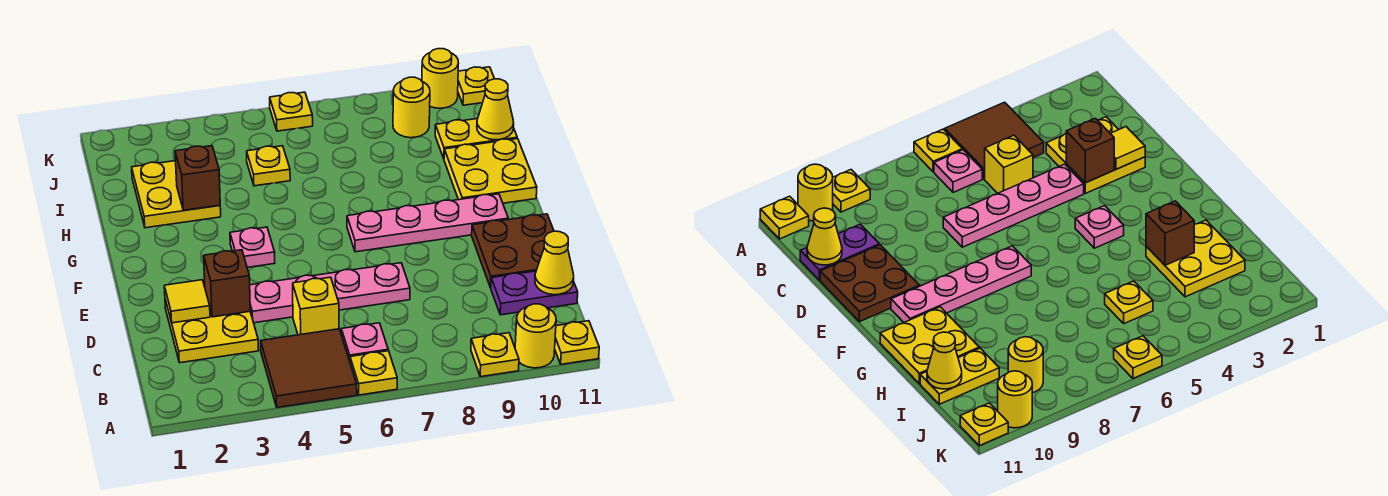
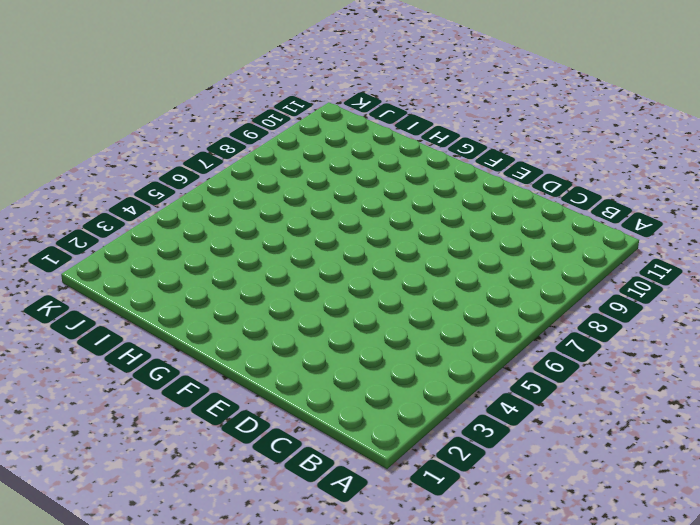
none -> brown tile A4:B5 level 1
none -> yellow plate A6 level 1
none -> yellow plate A9 level 1

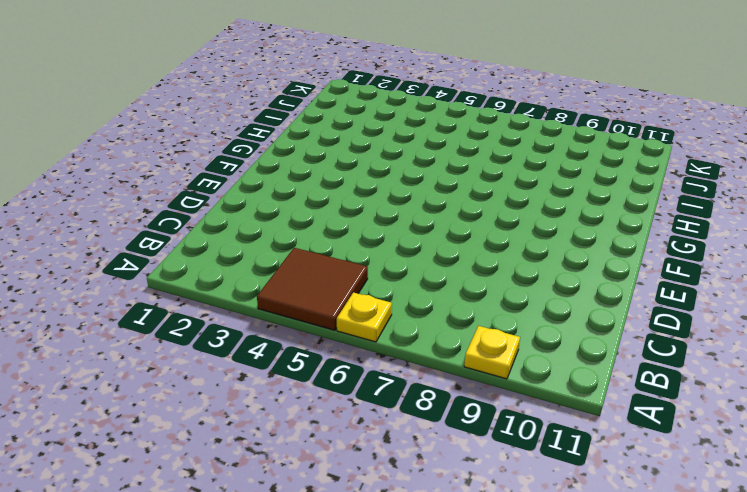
none -> yellow round brick A10 level 1
none -> yellow plate A11 level 1
none -> pink plate B6 level 1

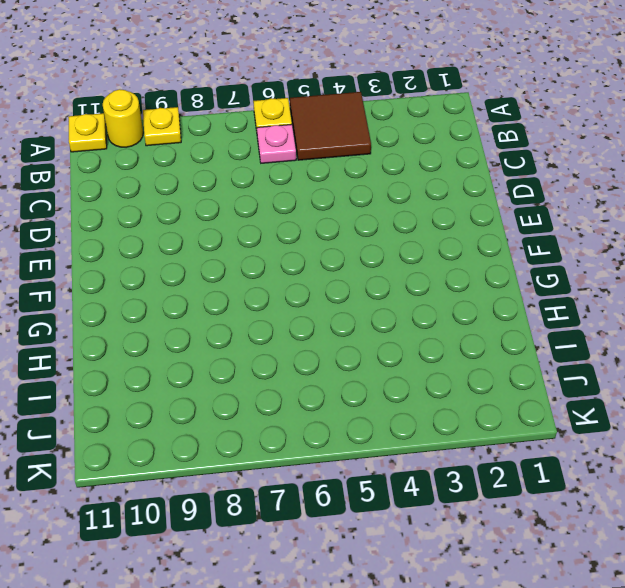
none -> yellow plate C2:D3 level 1
none -> yellow brick C5 level 1
none -> purple plate C10:C11 level 1

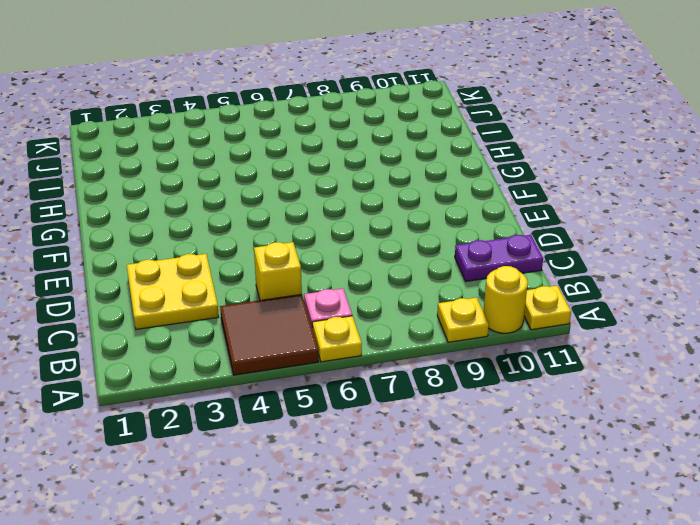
none -> pink plate D4:D7 level 1
none -> brown plate D10:E11 level 1
none -> pink plate F4 level 1

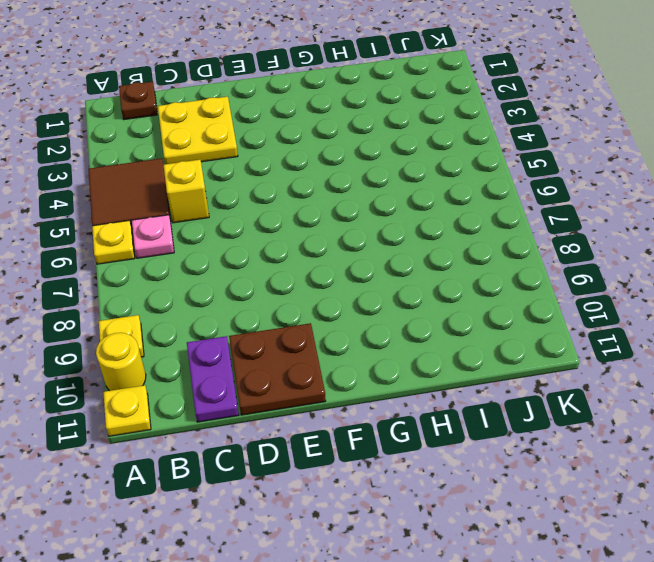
brown plate B1 level 1 -> none
none -> pink plate D4:D7 level 1
none -> pink plate F4 level 1
none -> pink plate F7:F10 level 1

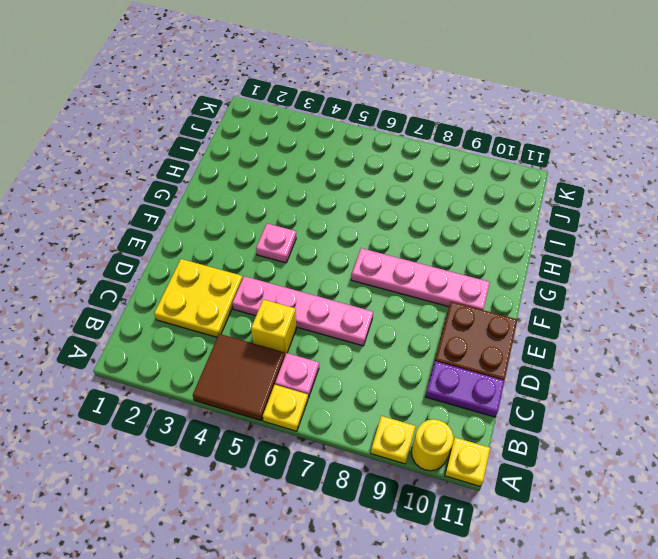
none -> yellow plate G10:H11 level 1
none -> yellow plate H2:I3 level 1
none -> yellow plate I5 level 1

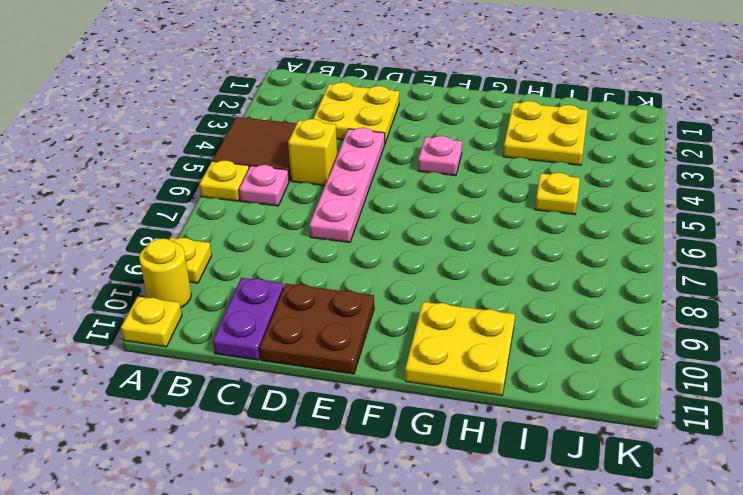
none -> pink plate F7:F10 level 1
none -> yellow plate I10:I11 level 1
none -> yellow round brick J9 level 1

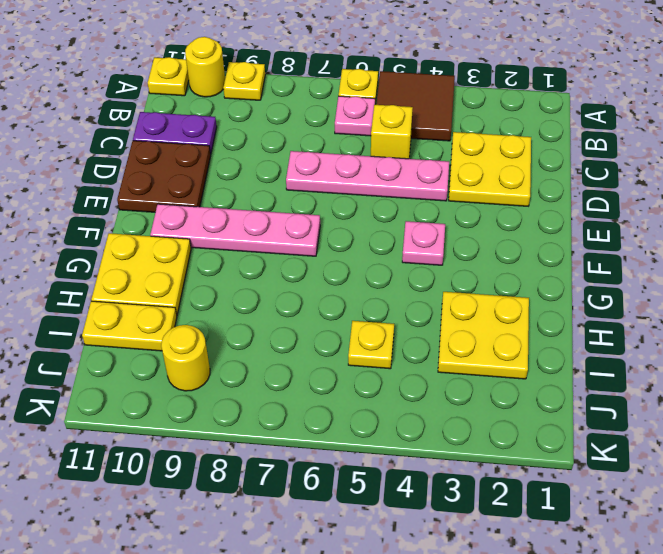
none -> yellow plate K6 level 1
none -> yellow round brick K10 level 1
none -> yellow plate K11 level 1

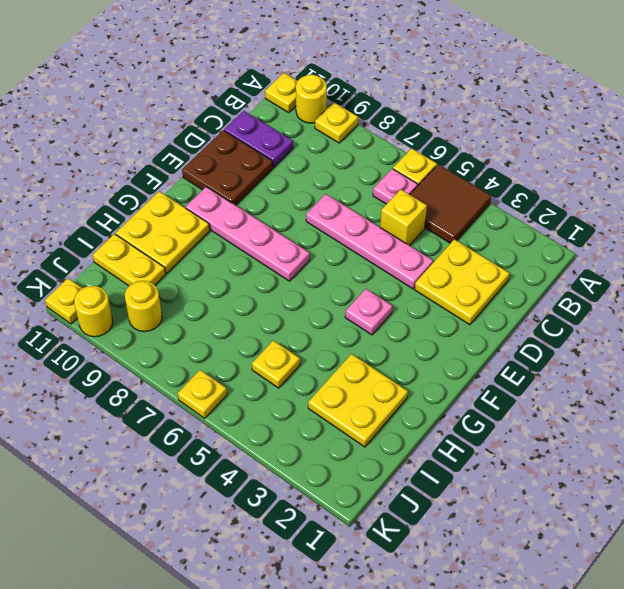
none -> yellow cone C11 level 2
none -> yellow tile D2 level 2
none -> brown brick D3 level 2

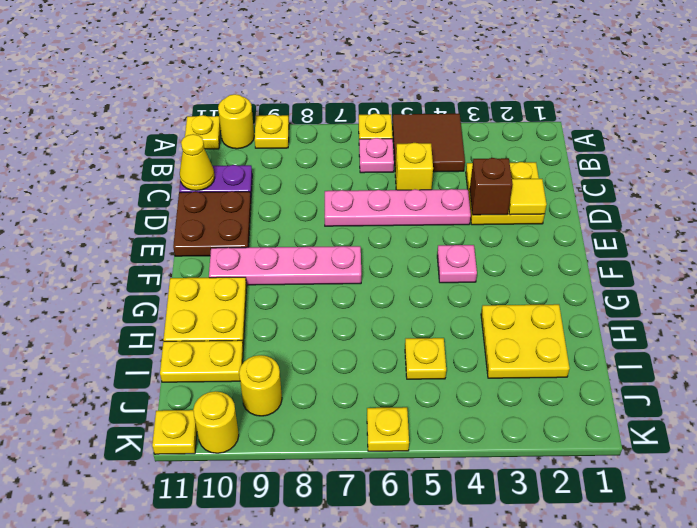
none -> brown brick H3 level 2
none -> yellow cone I11 level 2

